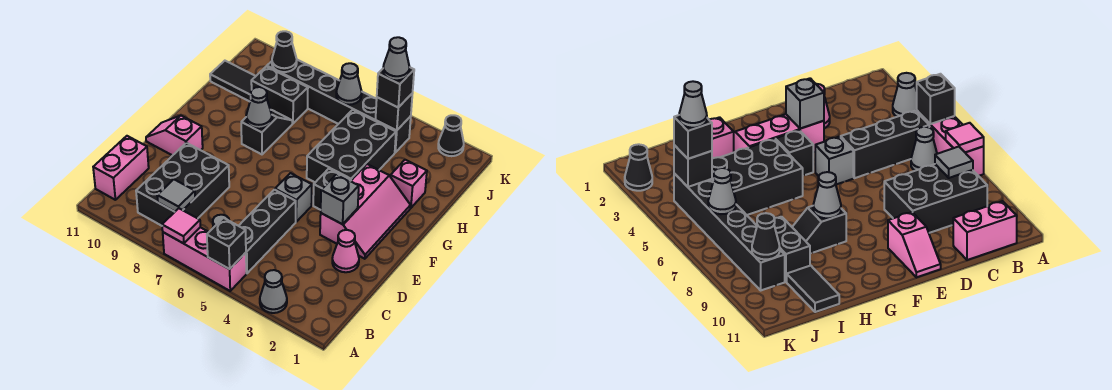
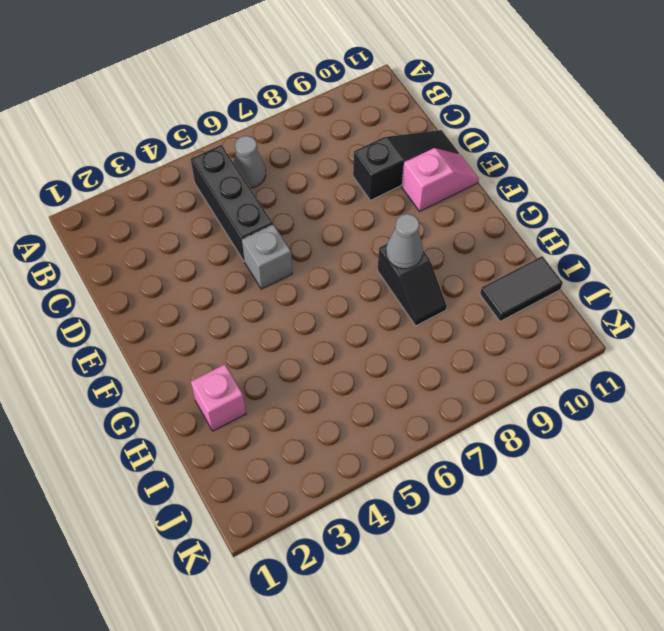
black slope D9:D11 level 1 top 9 -> black brick B8:D9 level 1
none -> grey cone A3 level 1
none -> pink brick A5:A7 level 1
none -> pink brick B11:C11 level 1

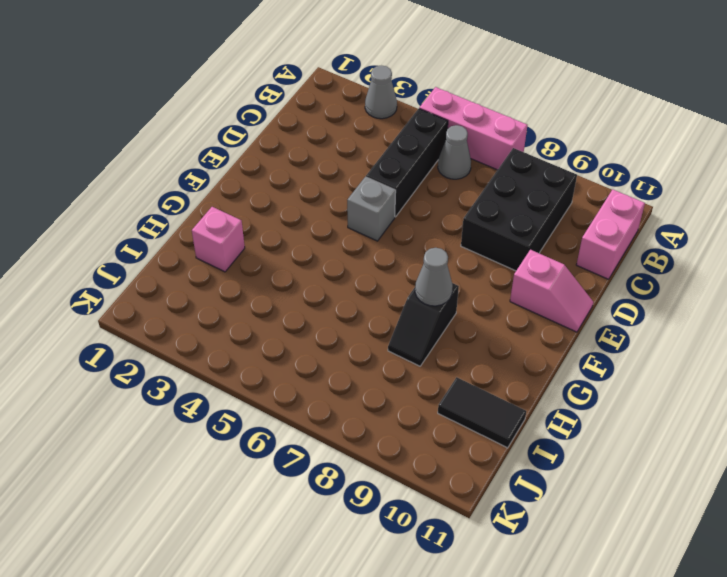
none -> pink cone D2 level 1
none -> pink slope E2:G3 level 1 top 3
none -> black brick F4 level 1

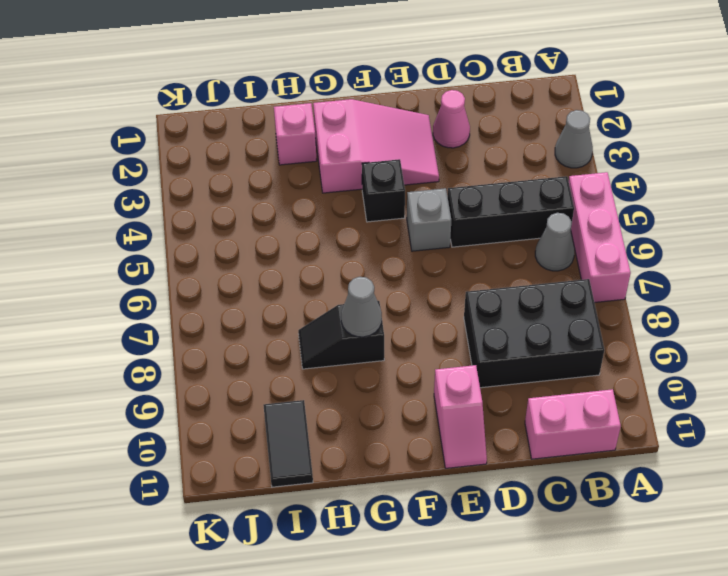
pink slope E2:G3 level 1 top G -> pink slope E2:G3 level 1 top 3
none -> black brick G4:I5 level 1
none -> black brick I8:I9 level 1
none -> black brick J4:J9 level 1

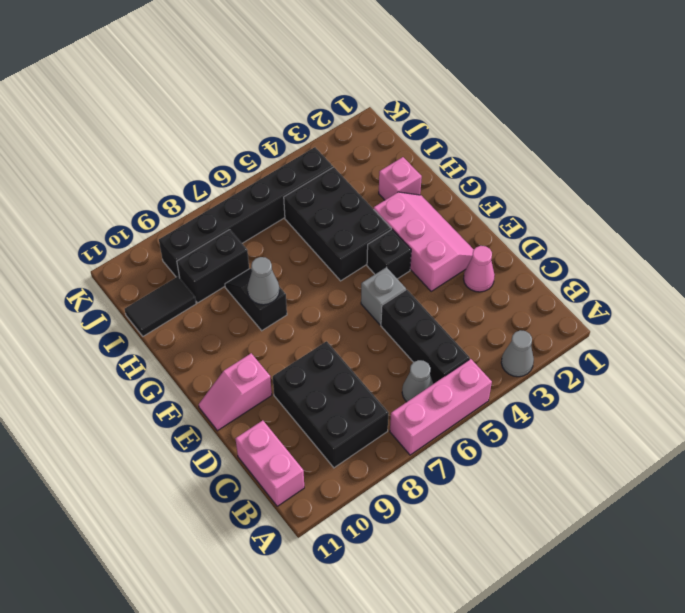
none -> black cone K2 level 1
none -> black brick A5 level 2
none -> pink tile A7 level 2

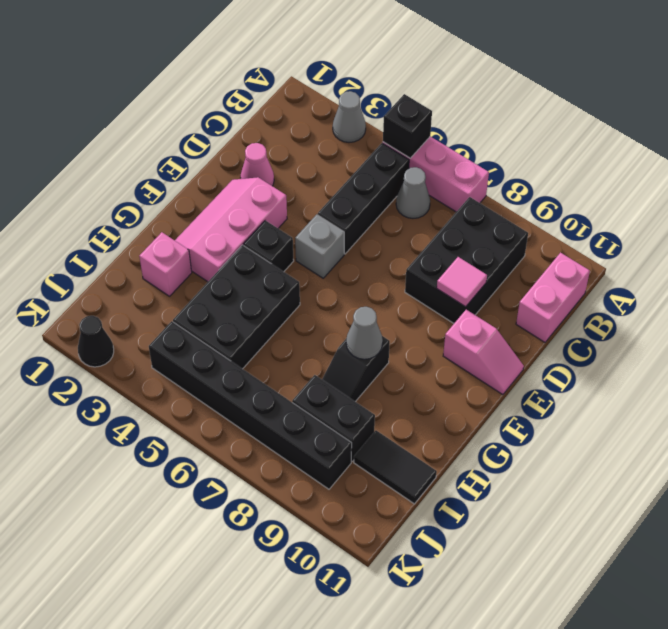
pink tile D9 level 2 -> pink tile A7 level 2
none -> grey tile B8 level 2
none -> grey brick E3 level 2
none -> black brick J4 level 2

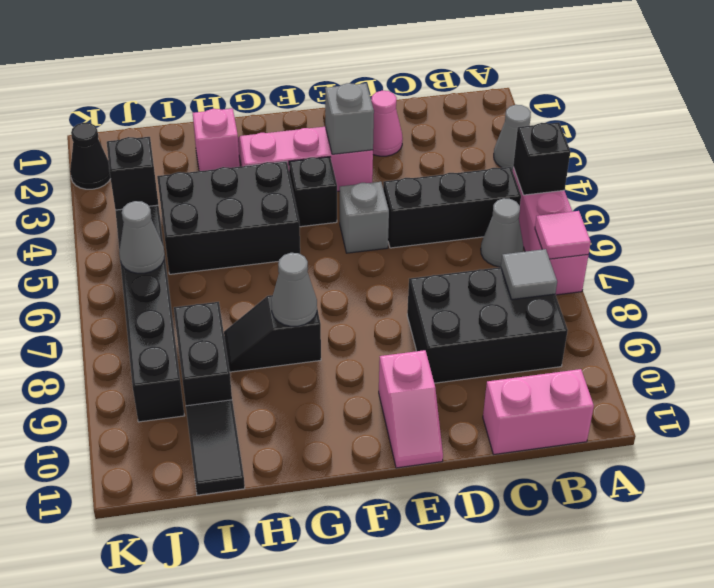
none -> black cone J9 level 2
none -> black brick J4 level 3
none -> grey cone J4 level 4

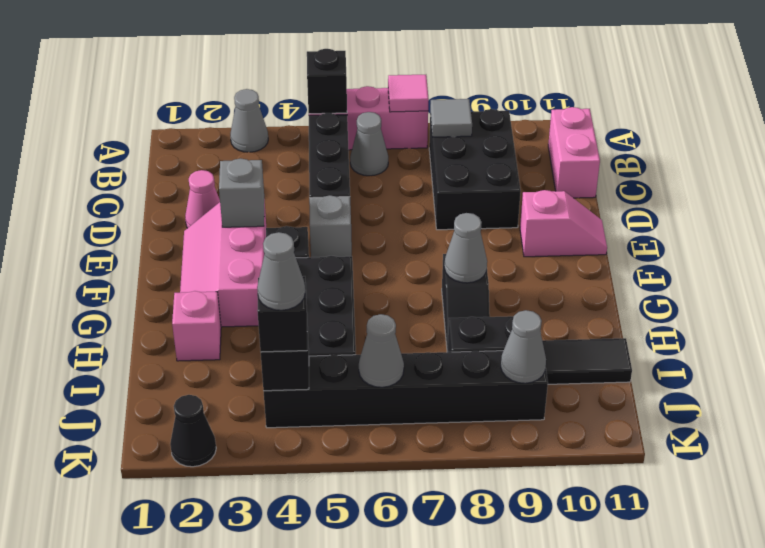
grey cone J9 level 2 -> black cone J9 level 2

